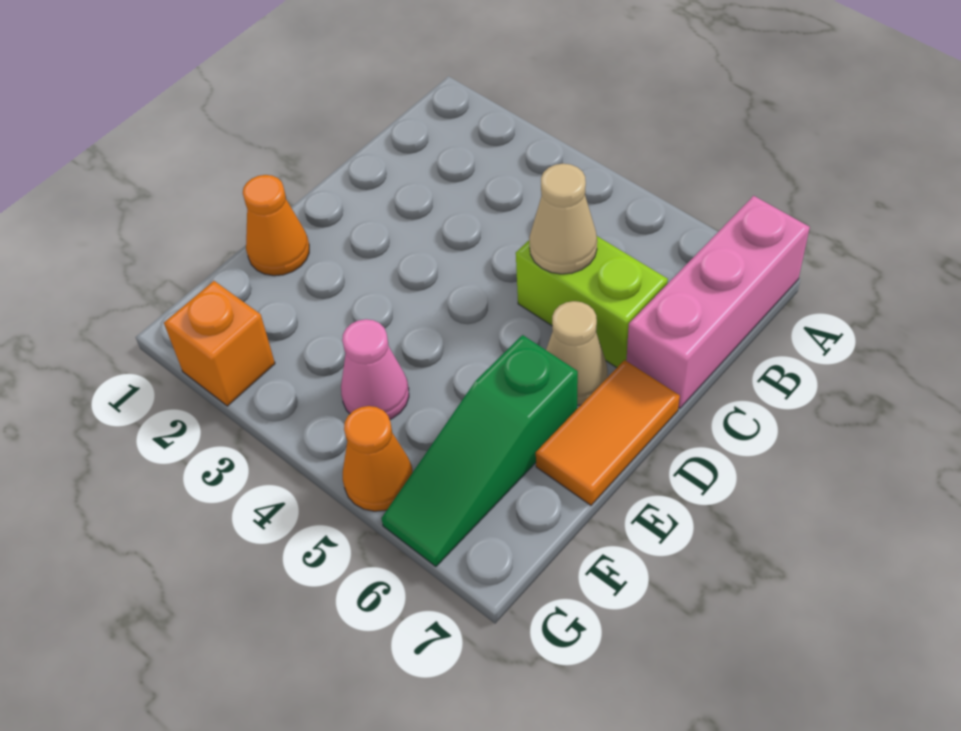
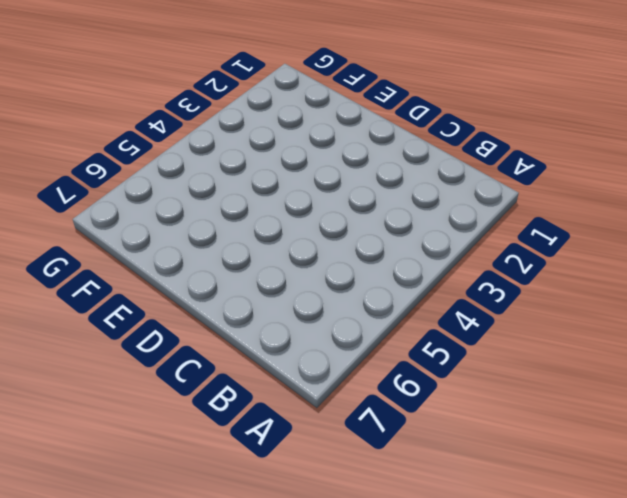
none -> pink brick A7:C7 level 1
none -> lime brick C5:C6 level 1

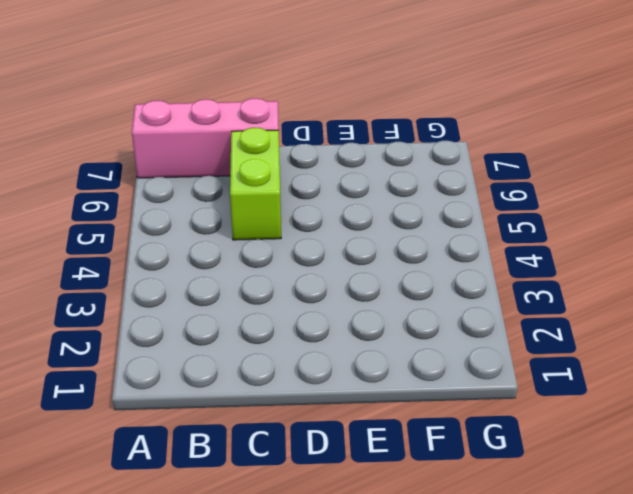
none -> tan cone D6 level 1
none -> orange tile D7:E7 level 1

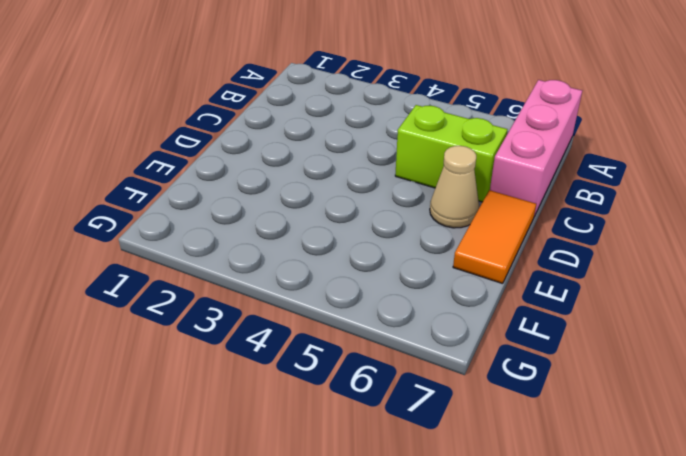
none -> orange cone E1 level 1
none -> green slope E6:G6 level 1 top E

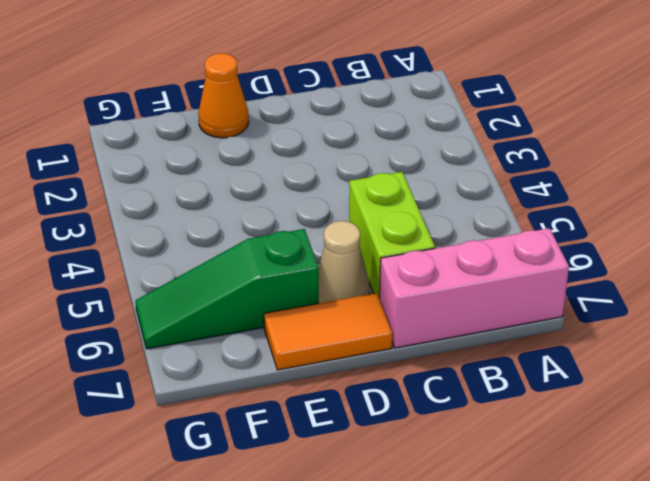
none -> pink cone F4 level 1
none -> orange brick G2 level 1

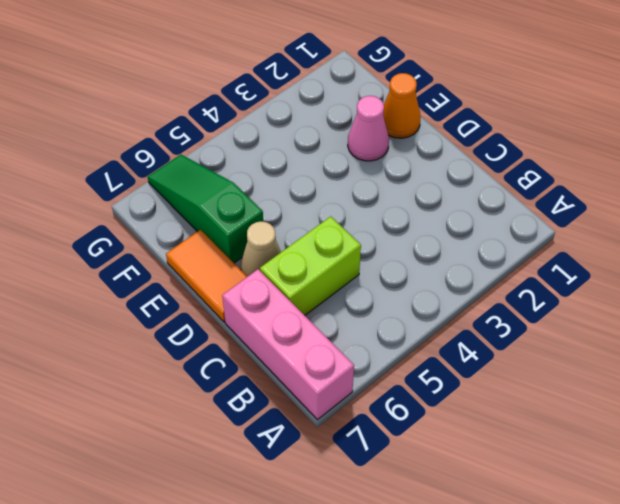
pink cone E2 level 1 -> pink cone F4 level 1
none -> orange brick G2 level 1
none -> orange cone G5 level 1

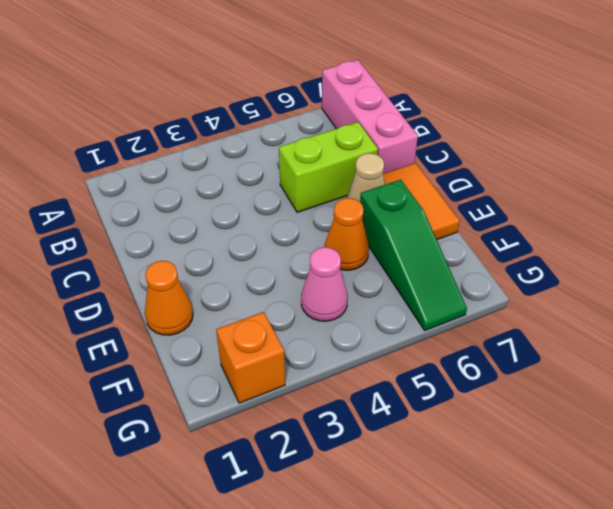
orange cone E5 level 1 -> orange cone G5 level 1
none -> tan cone C5 level 2

